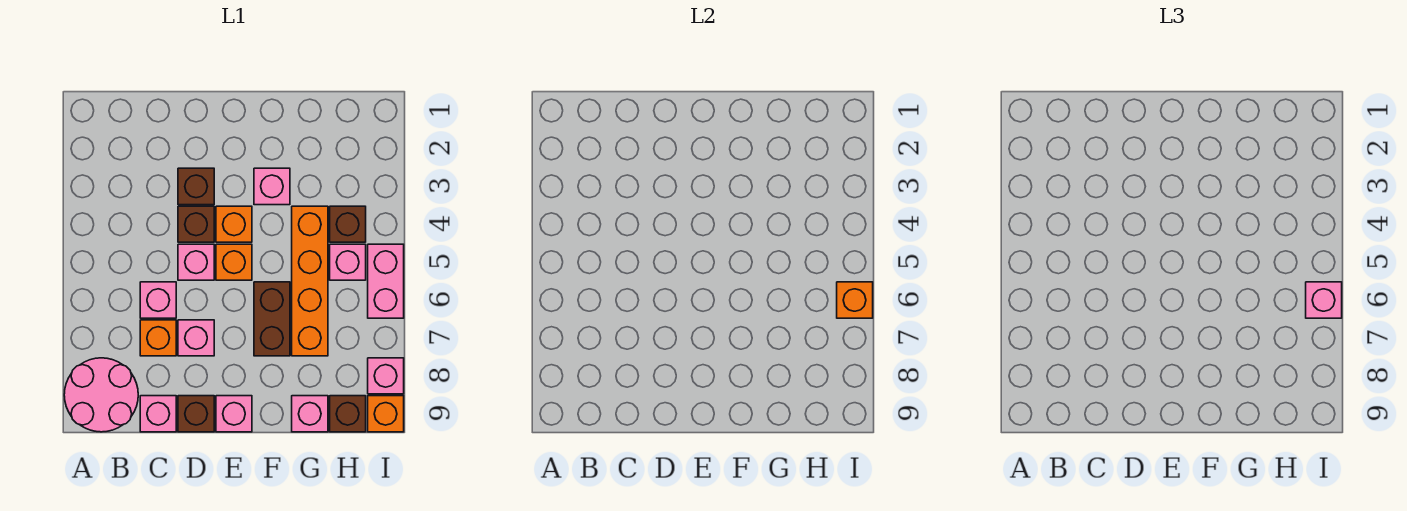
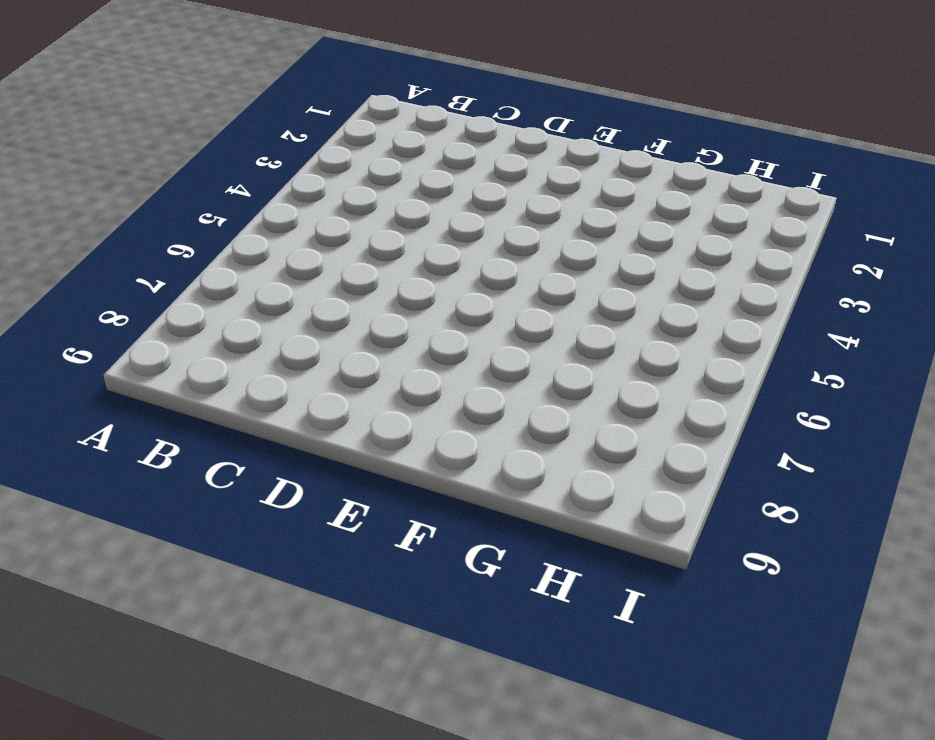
none -> pink round brick A8:B9 level 1
none -> pink brick C6 level 1
none -> orange brick C7 level 1

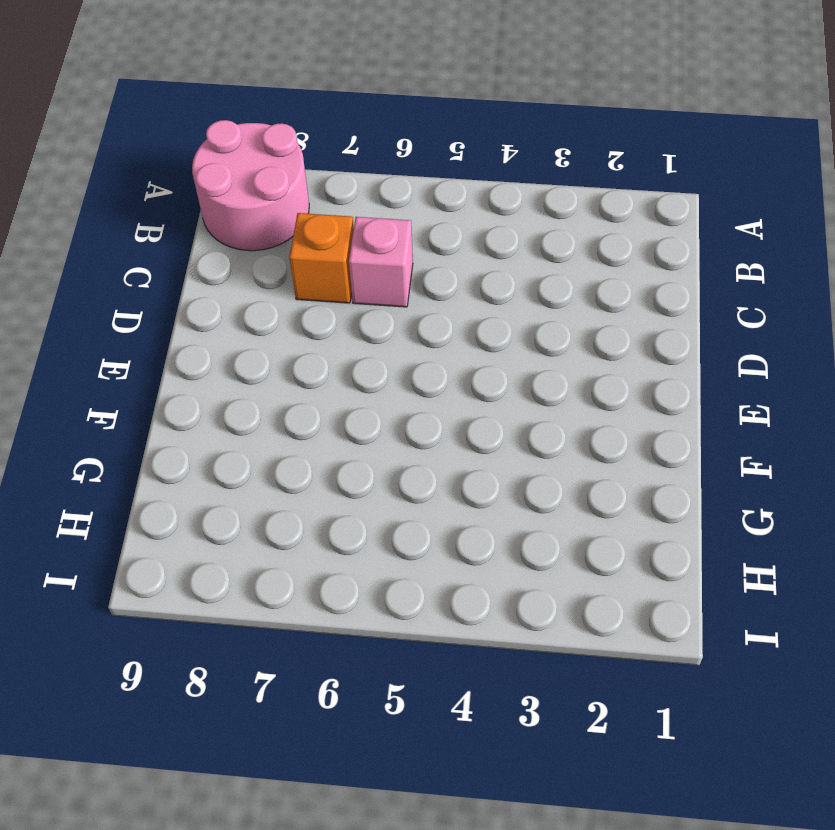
none -> pink brick C9 level 1
none -> brown brick D3 level 1
none -> brown brick D4 level 1

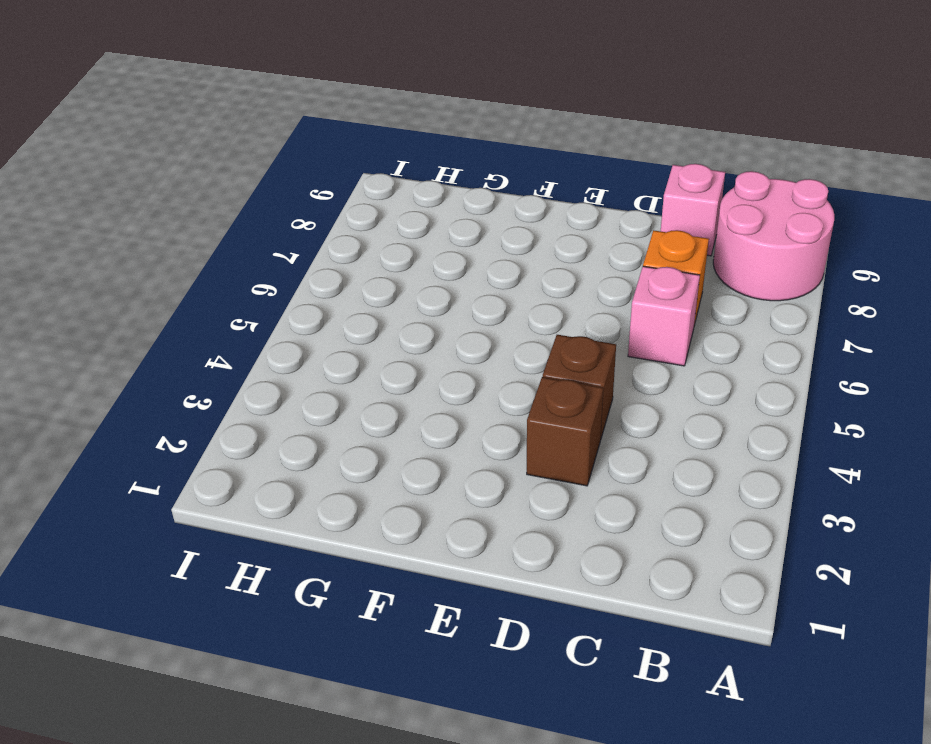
none -> pink brick D5 level 1
none -> pink brick D7 level 1
none -> brown brick D9 level 1

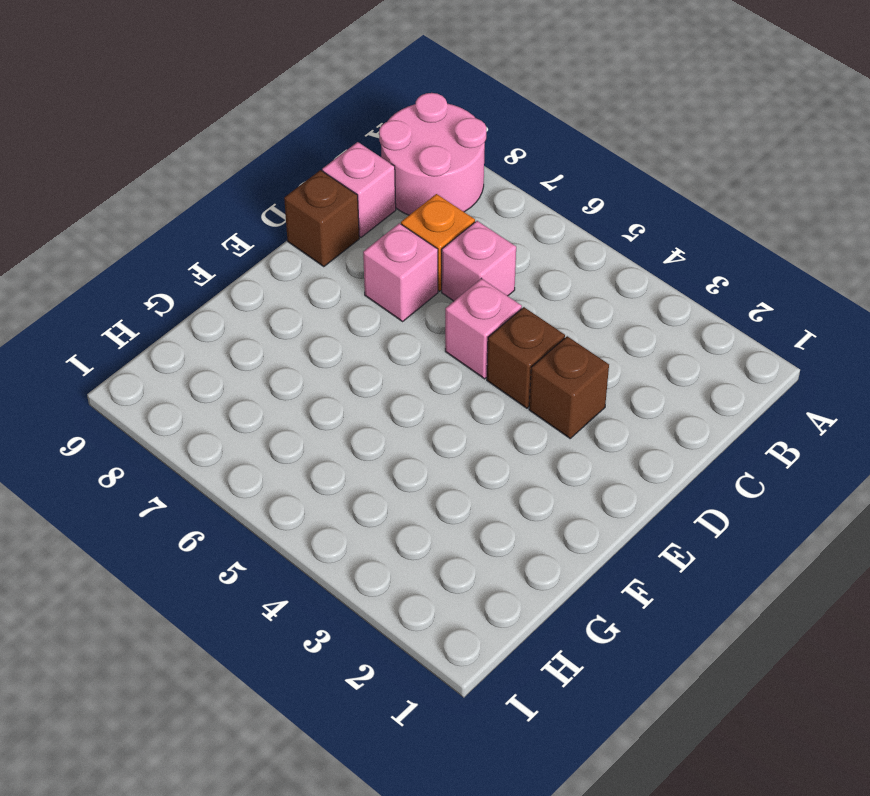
none -> orange brick E4 level 1
none -> orange brick E5 level 1
none -> pink brick E9 level 1

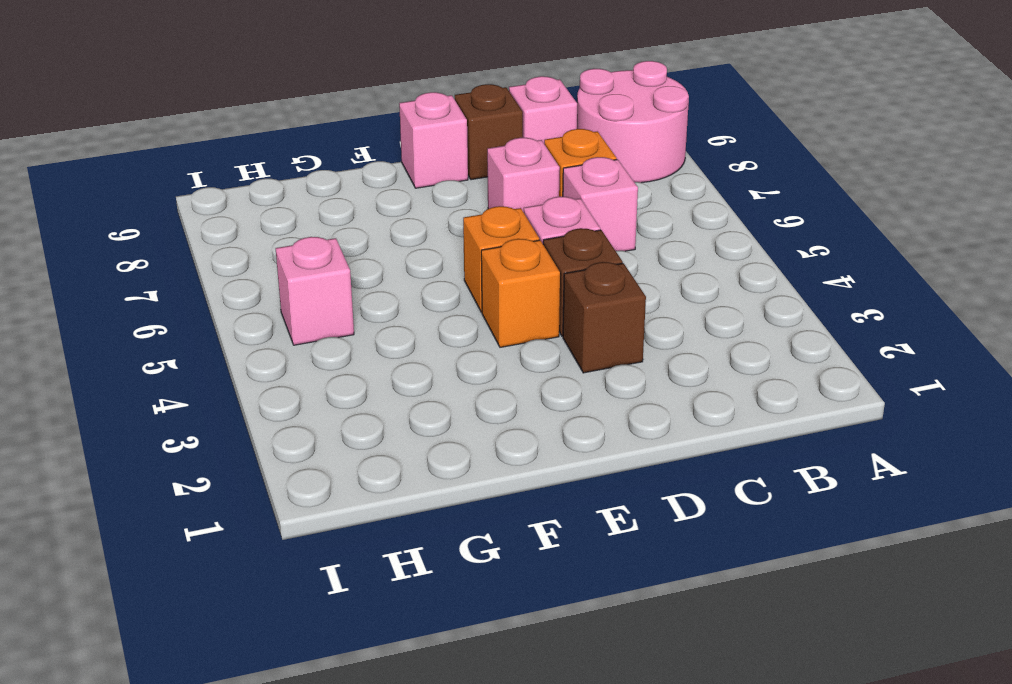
none -> pink brick F3 level 1
none -> brown brick F6:F7 level 1
none -> orange brick G4:G7 level 1

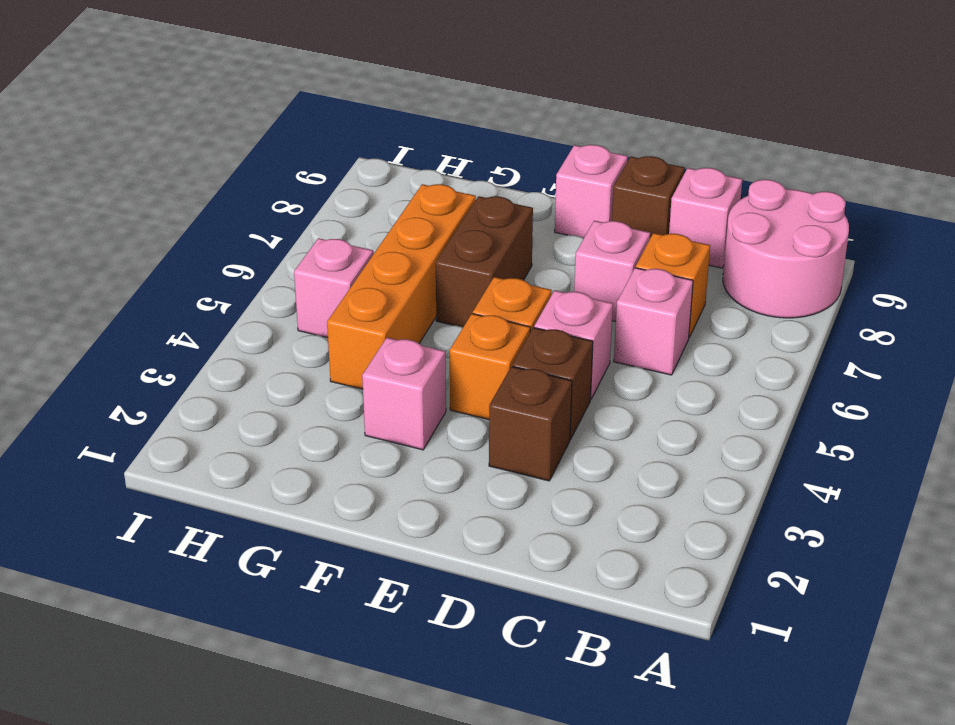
none -> pink brick G9 level 1
none -> brown brick H4 level 1
none -> brown brick H9 level 1

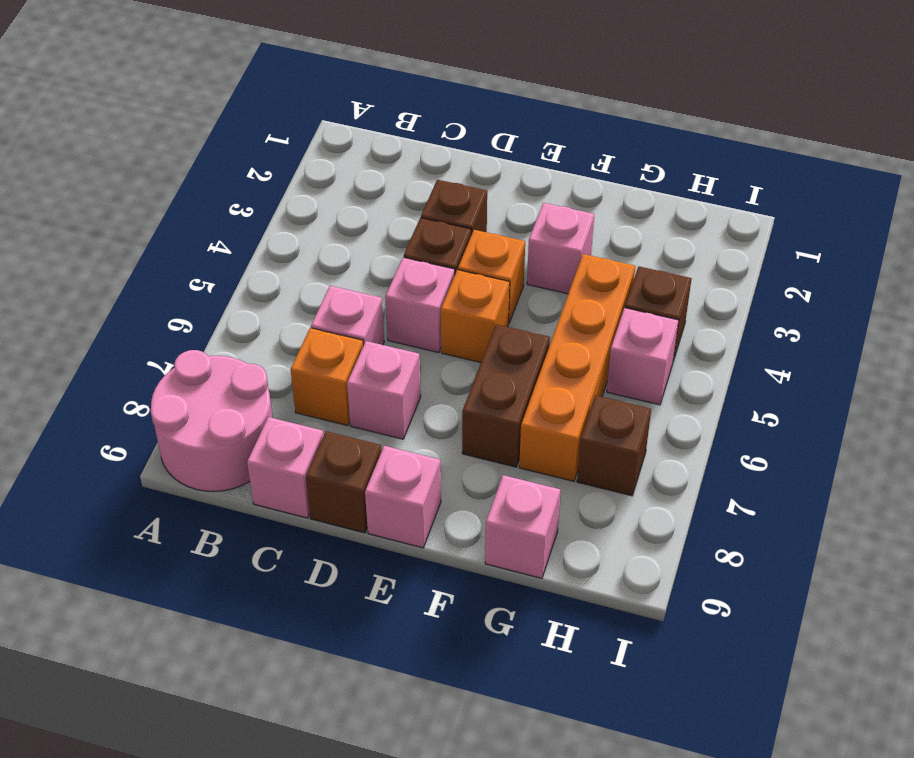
brown brick H7 level 1 -> brown brick H9 level 1
none -> pink brick I5:I6 level 1
none -> pink brick I8 level 1
none -> orange brick I9 level 1

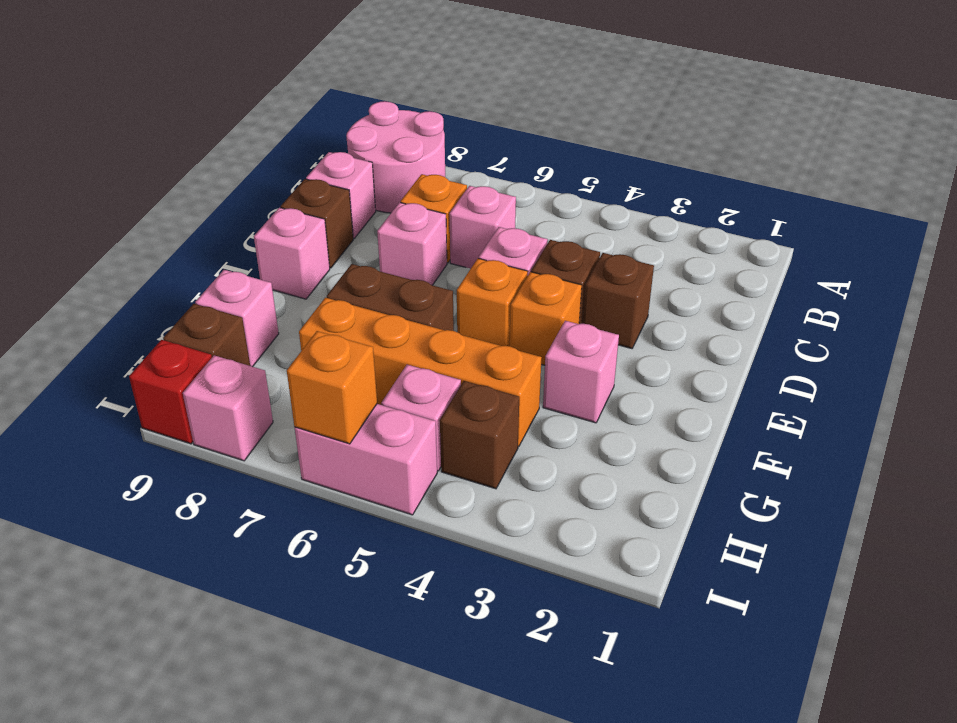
red brick I9 level 1 -> orange brick I9 level 1
none -> pink brick I6 level 3

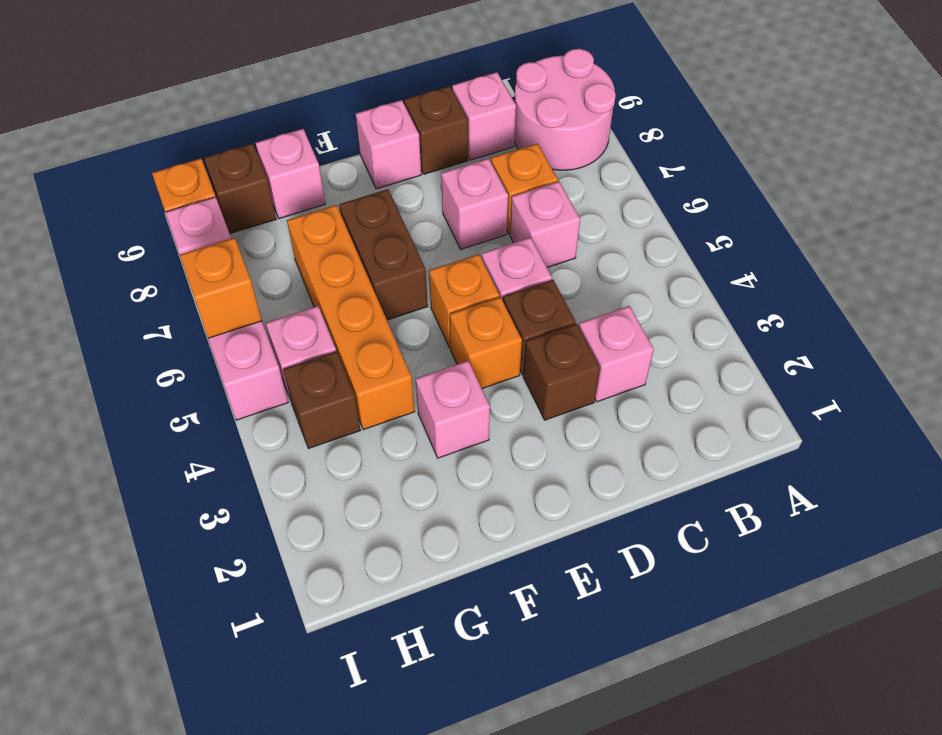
pink brick C3 level 1 -> pink brick I6 level 3

